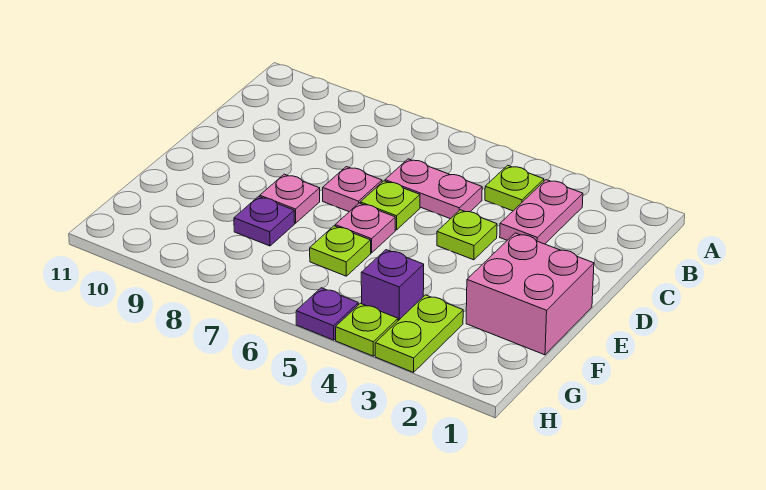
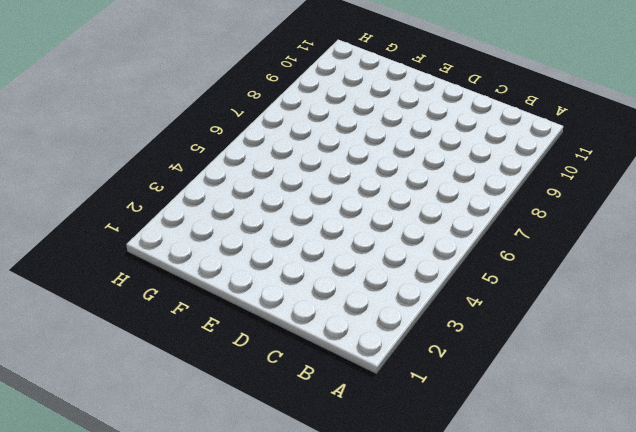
none -> pink plate B3:C3 level 1
none -> lime plate B4 level 1
none -> pink plate C5:C6 level 1

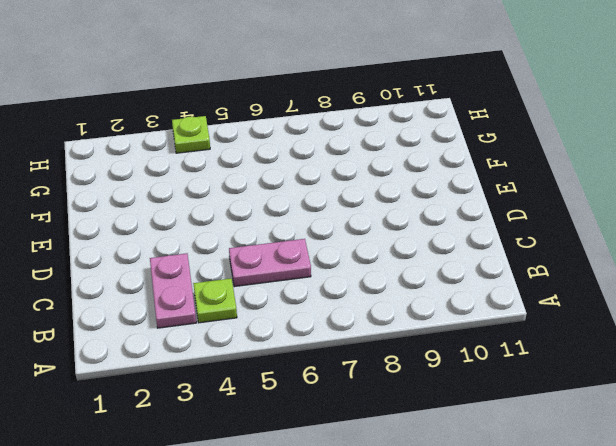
none -> lime plate D4 level 1
none -> lime plate D6 level 1
none -> pink plate D7 level 1

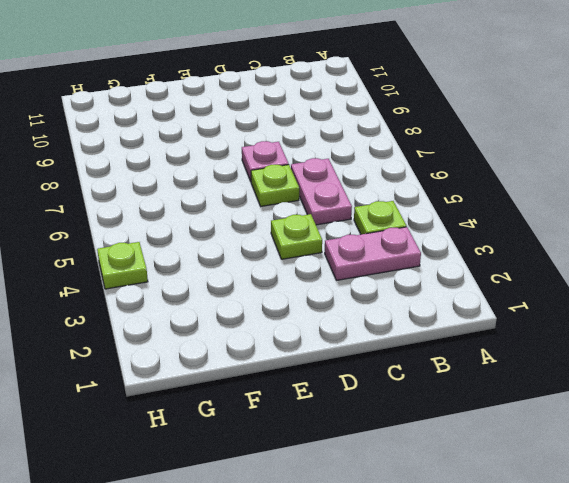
none -> pink brick E1:F2 level 1
none -> pink plate E6 level 1
none -> pink plate E8 level 1

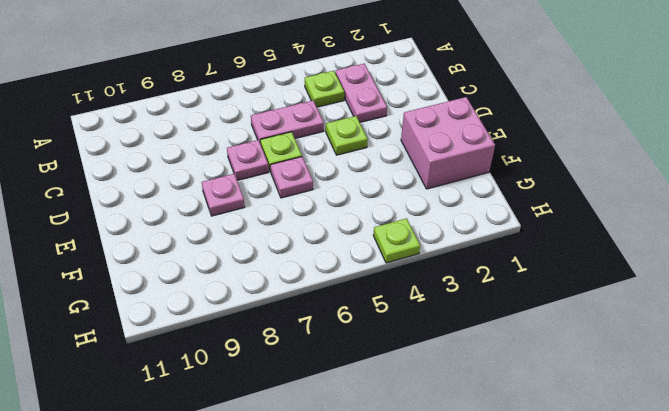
none -> lime plate F6 level 1
none -> purple plate F8 level 1
none -> lime plate G3:H3 level 1

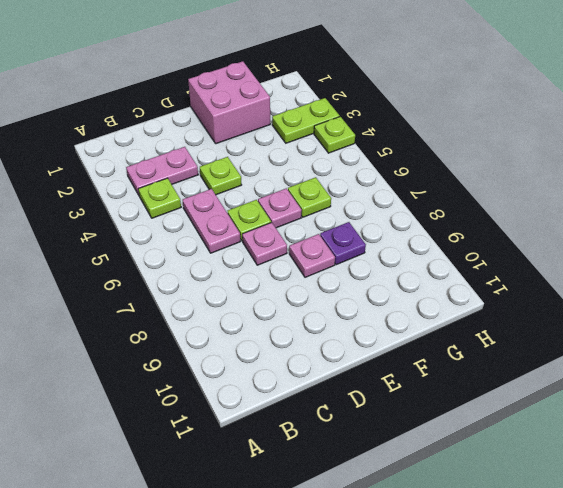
none -> purple brick G4 level 1
none -> purple plate H5 level 1

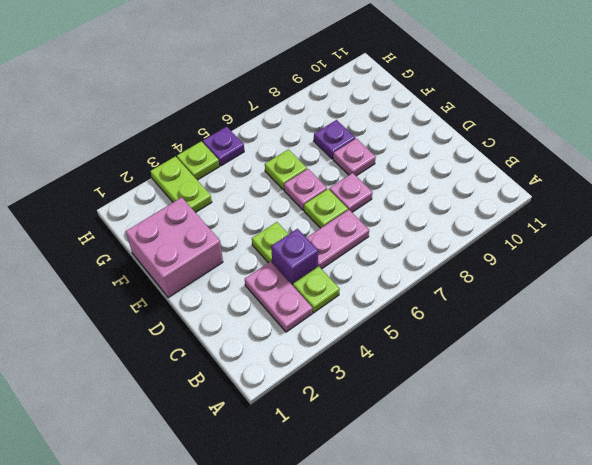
purple brick C4 level 1 -> purple brick G4 level 1

